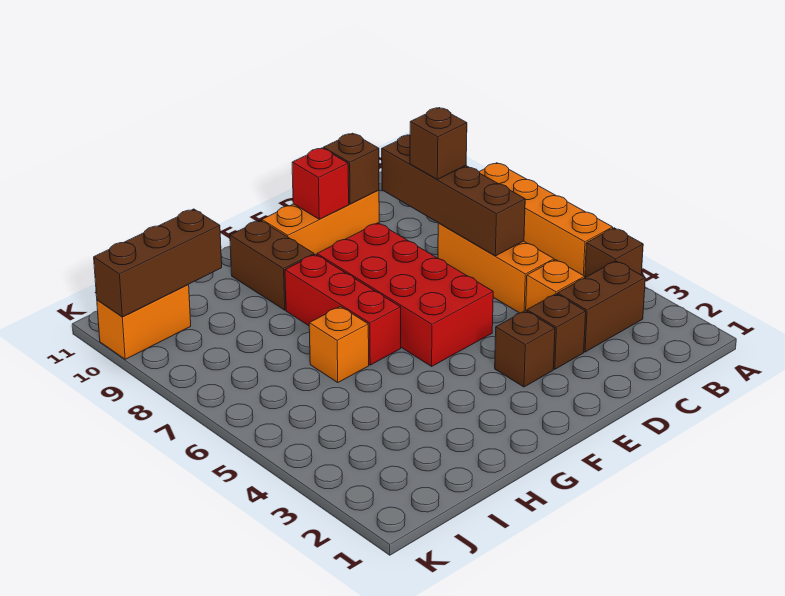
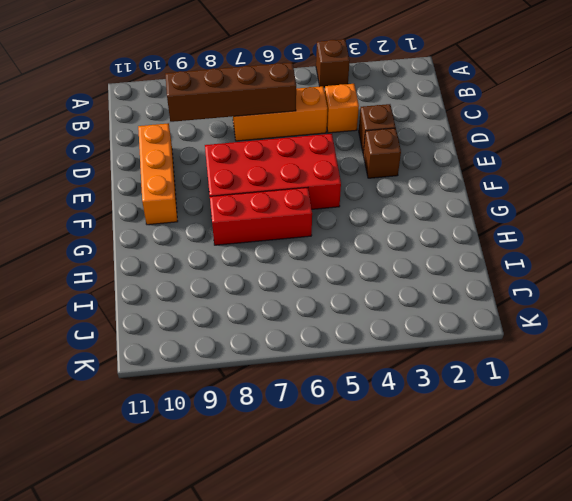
none -> orange brick A5:A8 level 1
none -> brown brick B3:C3 level 1
none -> brown brick G9:G10 level 1

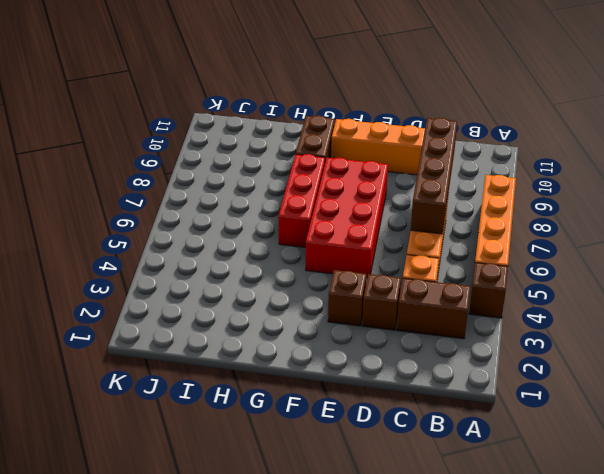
none -> orange brick H6 level 1
none -> orange brick J10:K10 level 1
none -> brown brick D10 level 2

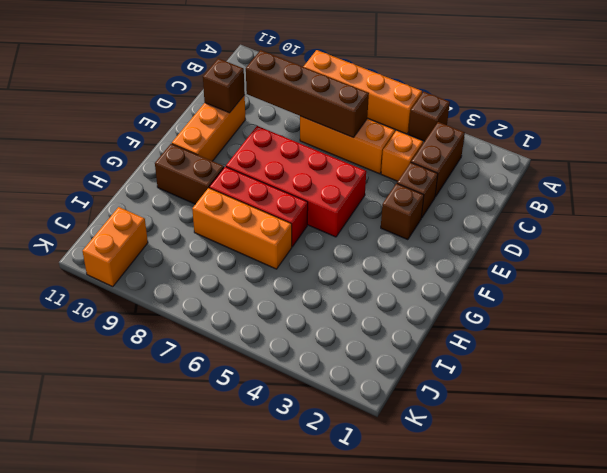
orange brick H6:H8 level 1 -> orange brick H6 level 1
none -> red brick E10 level 2
none -> brown brick I10:K10 level 2
none -> brown brick C8 level 3

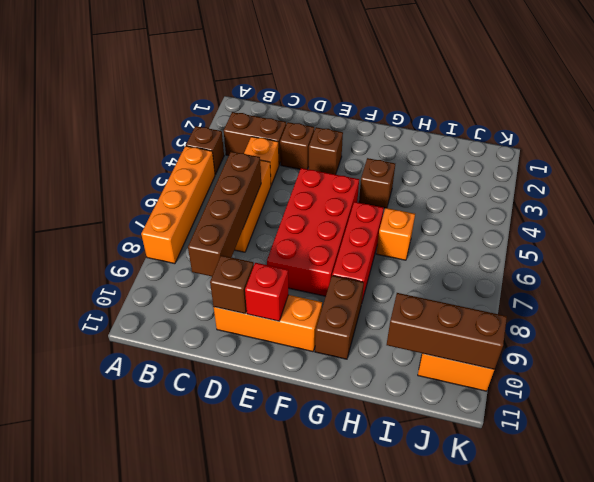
brown brick G4 level 1 -> brown brick C8 level 3

